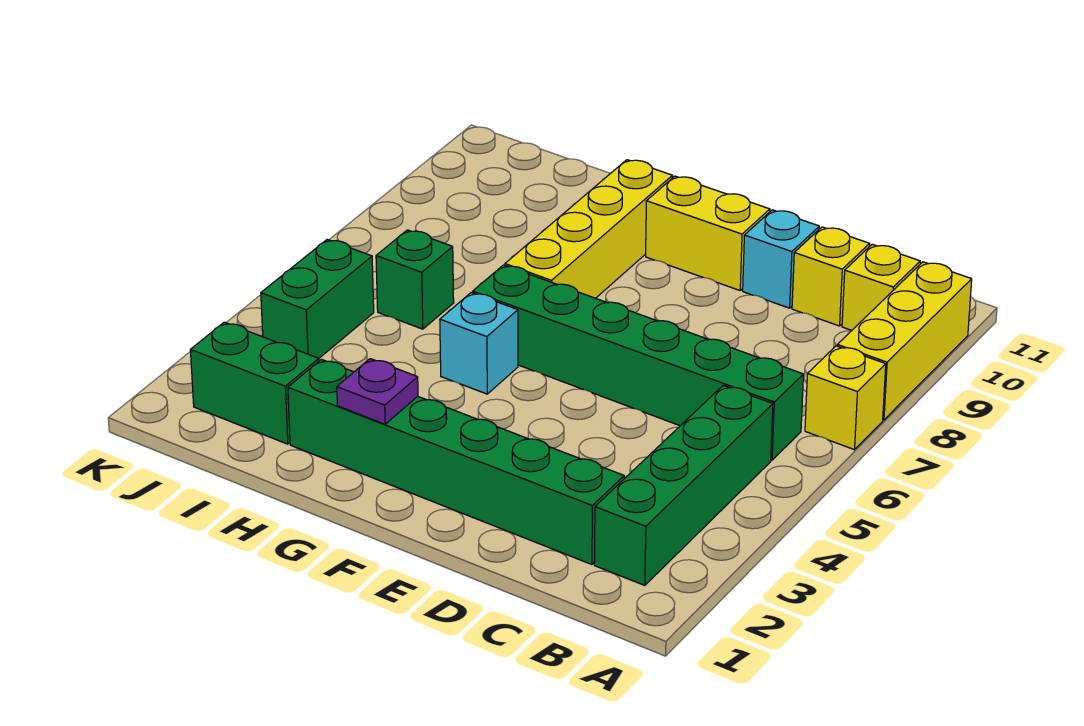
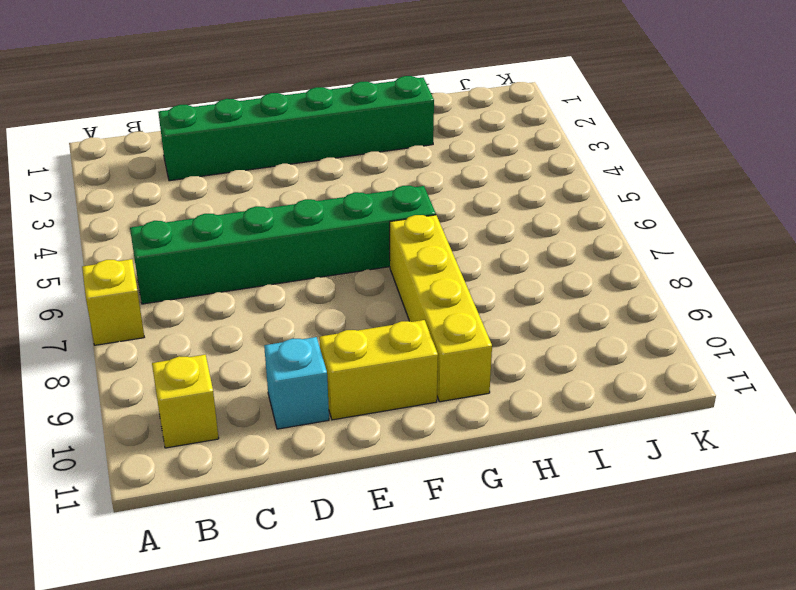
none -> yellow brick A8:A10 level 1
none -> green brick B2:B5 level 1
none -> yellow brick C10 level 1

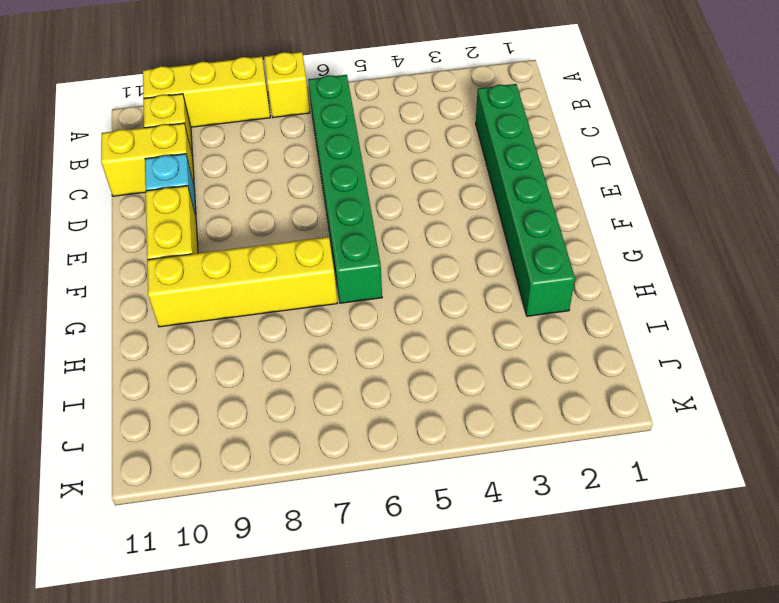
yellow brick C10:C11 level 1 -> yellow brick C10 level 1
none -> green brick B2:B5 level 1
none -> cyan brick G5 level 1
none -> green brick I2:J2 level 1

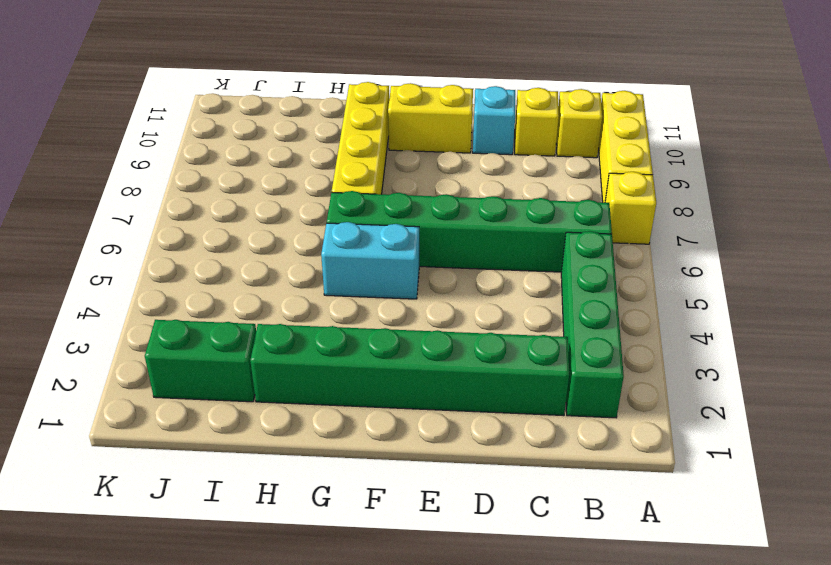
cyan brick F5:G5 level 1 -> cyan brick G5 level 1
none -> green brick I6 level 1
none -> green brick J4:J5 level 1
none -> purple plate G2 level 2

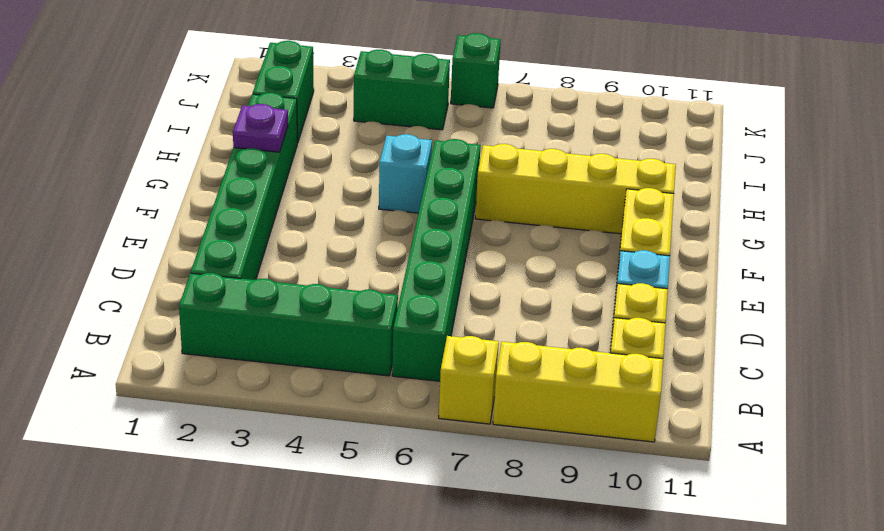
green brick K6 level 1 -> green brick I6 level 1

